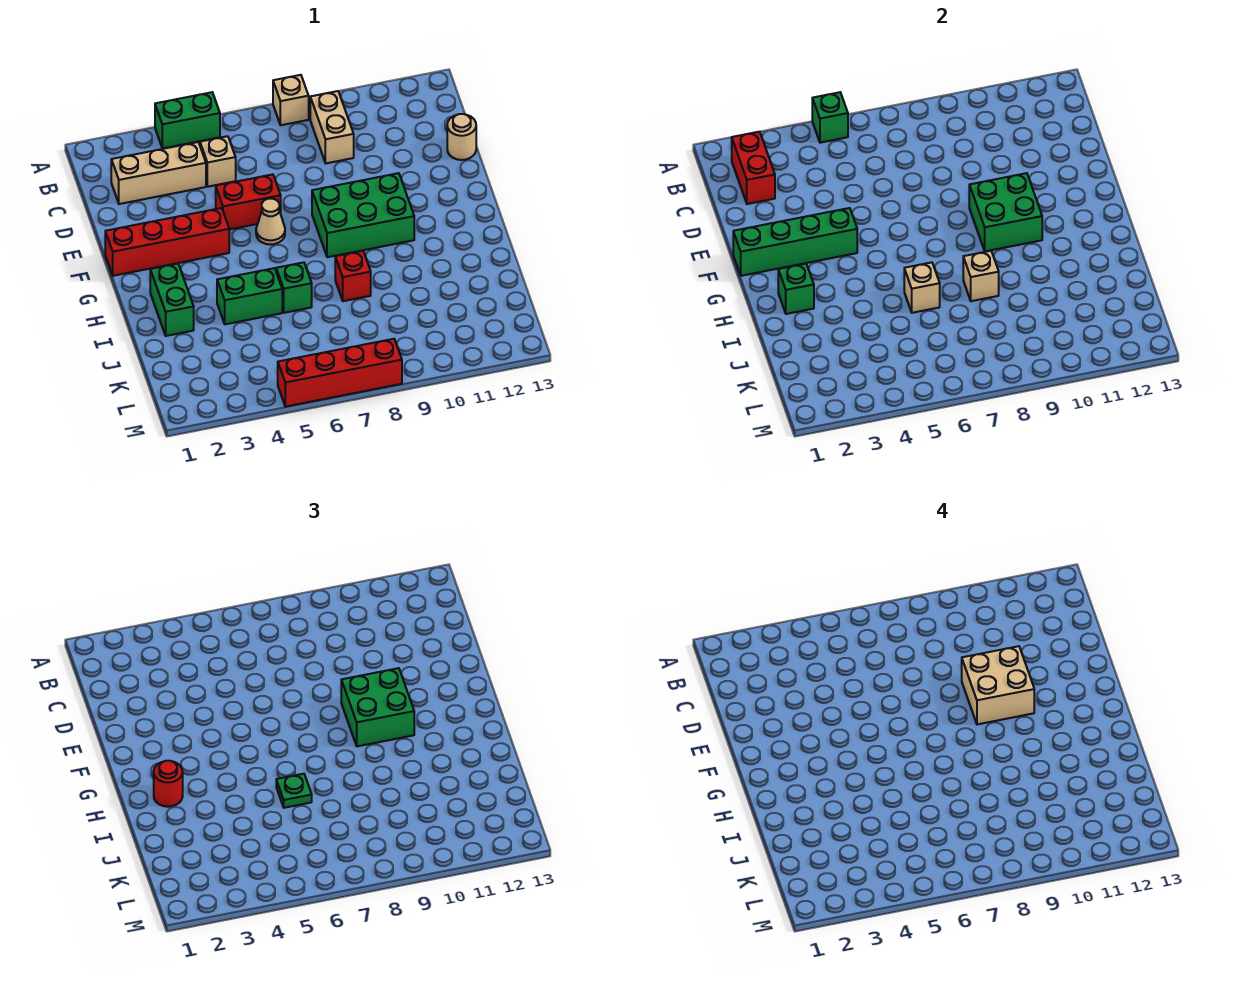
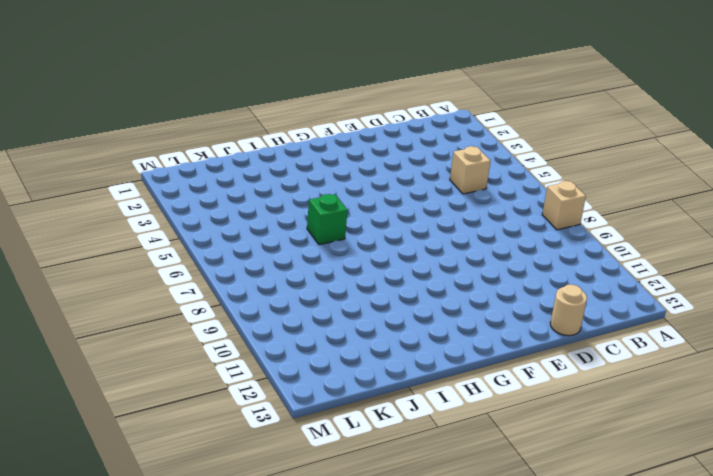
none -> green brick A4:A5 level 1
none -> tan brick B9:C9 level 1
none -> tan brick C2:C4 level 1

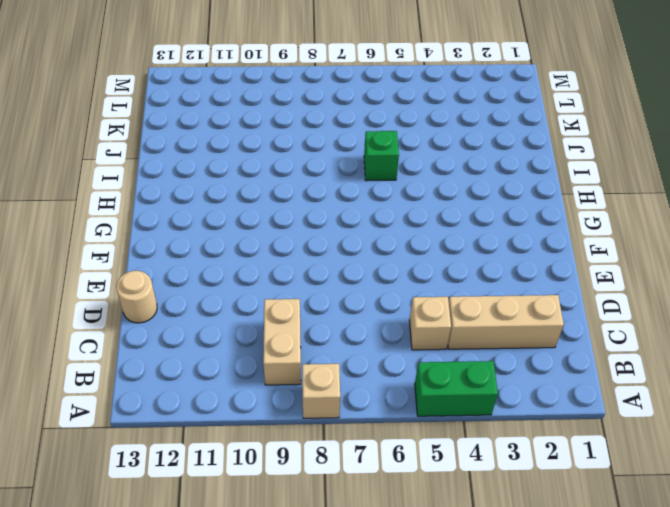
none -> red brick E5:E6 level 1
none -> red brick F1:F4 level 1
none -> tan cone F6 level 1

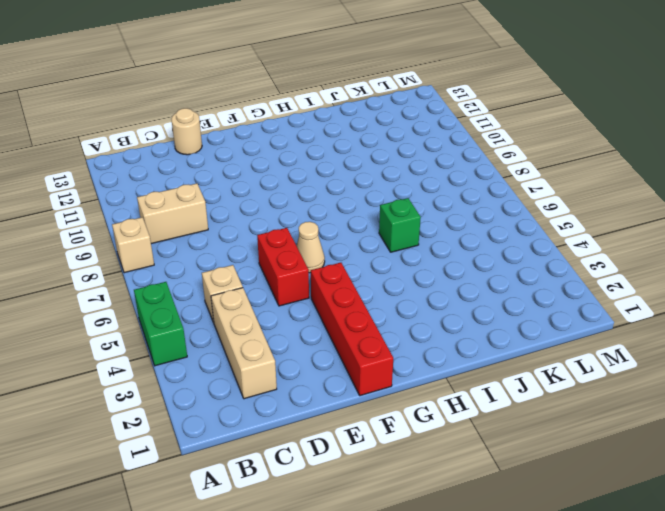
none -> green brick F8:G10 level 1
none -> green brick H2:I2 level 1
none -> green brick I4:I5 level 1

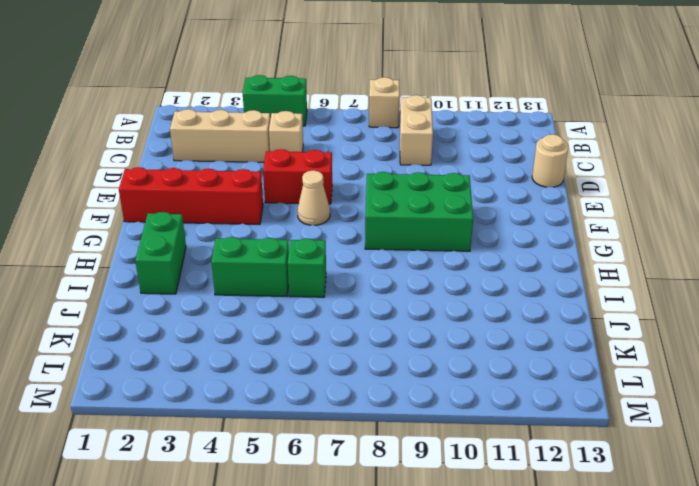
none -> red brick I8 level 1
none -> red brick M5:M8 level 1
none -> green brick A5 level 2

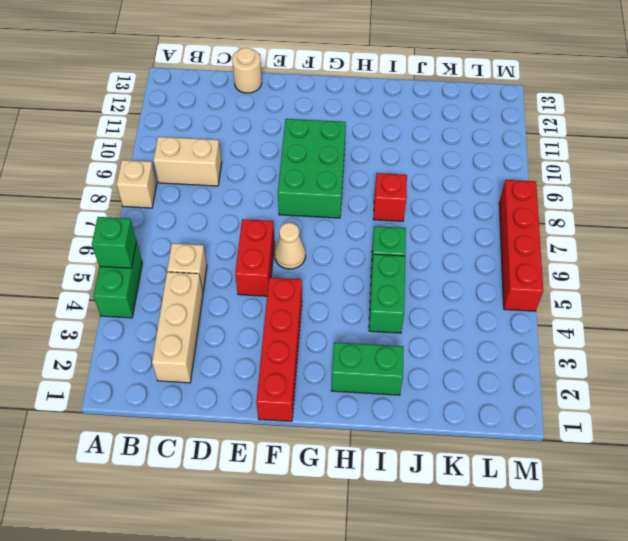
none -> red brick B2:C2 level 2
none -> green brick F1:F4 level 2
none -> green brick F9:G10 level 2

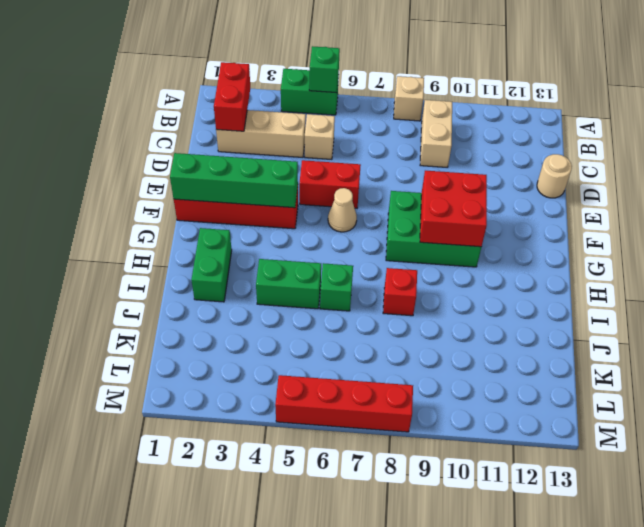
red brick F9:G10 level 2 -> green brick F9:G10 level 2
none -> green brick H2 level 2
none -> tan brick I6 level 2
none -> tan brick I8 level 2

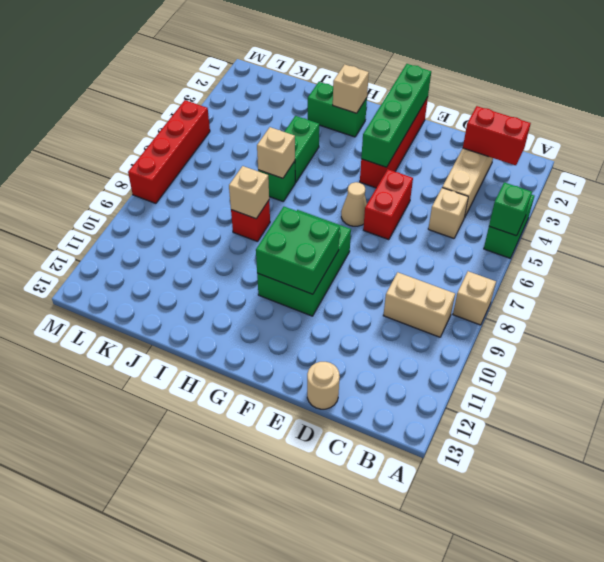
tan brick H2 level 2 -> green brick H2 level 2
none -> green brick F9:G10 level 3
none -> red round brick H2 level 3
none -> green plate I6 level 3

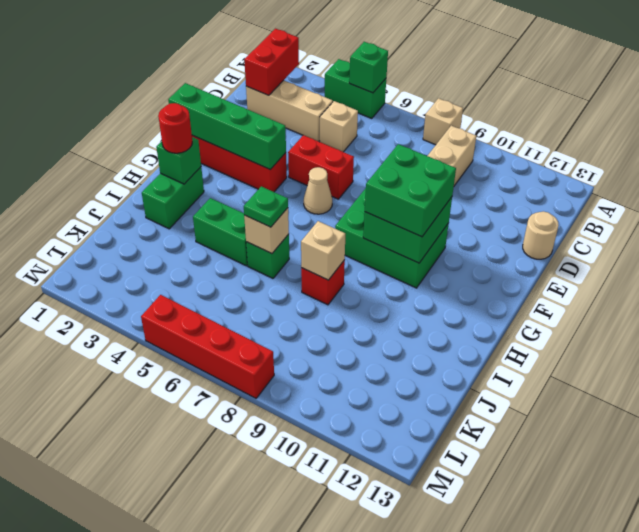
none -> tan brick E9:F10 level 4

